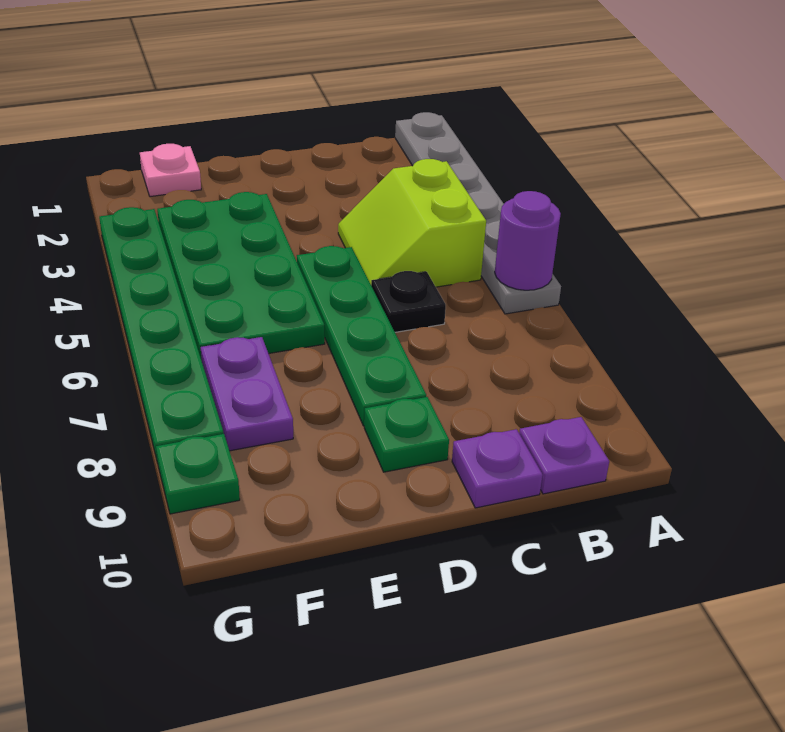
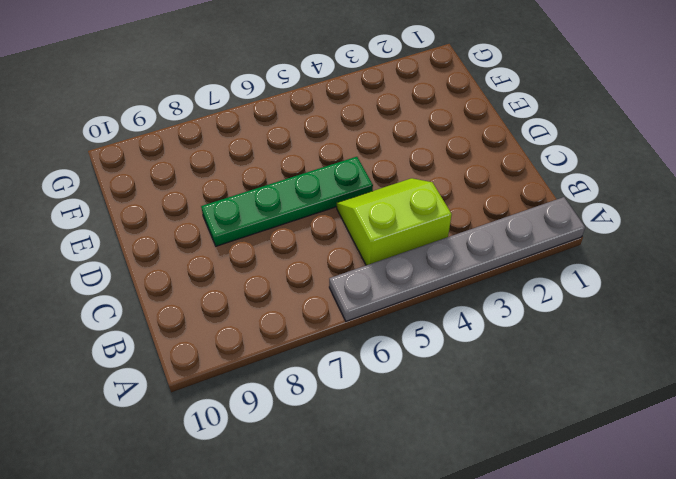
none -> purple plate B10 level 1
none -> black plate C6 level 1
none -> purple plate C10 level 1

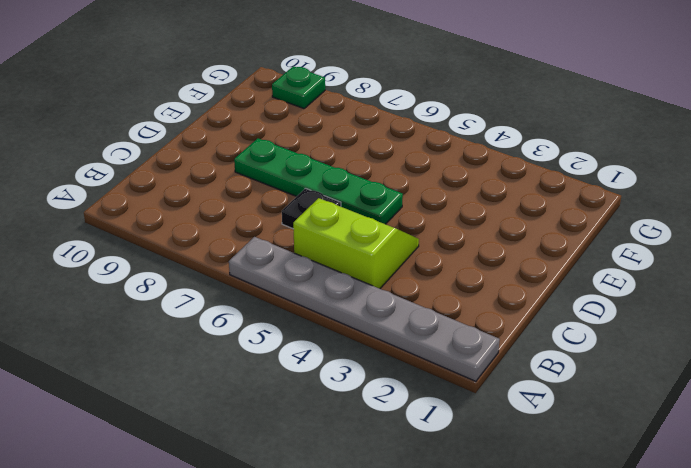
none -> purple plate B10 level 1
none -> purple plate C10 level 1
none -> green plate D9 level 1

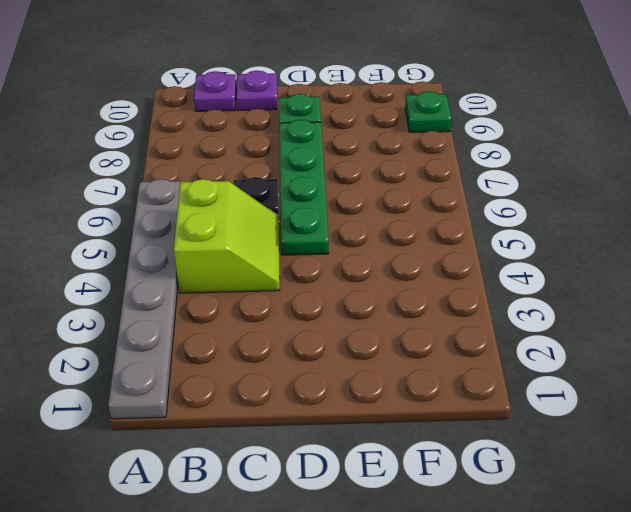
none -> green plate E3:F6 level 1
none -> pink plate F1 level 1
none -> purple plate F7:F8 level 1

